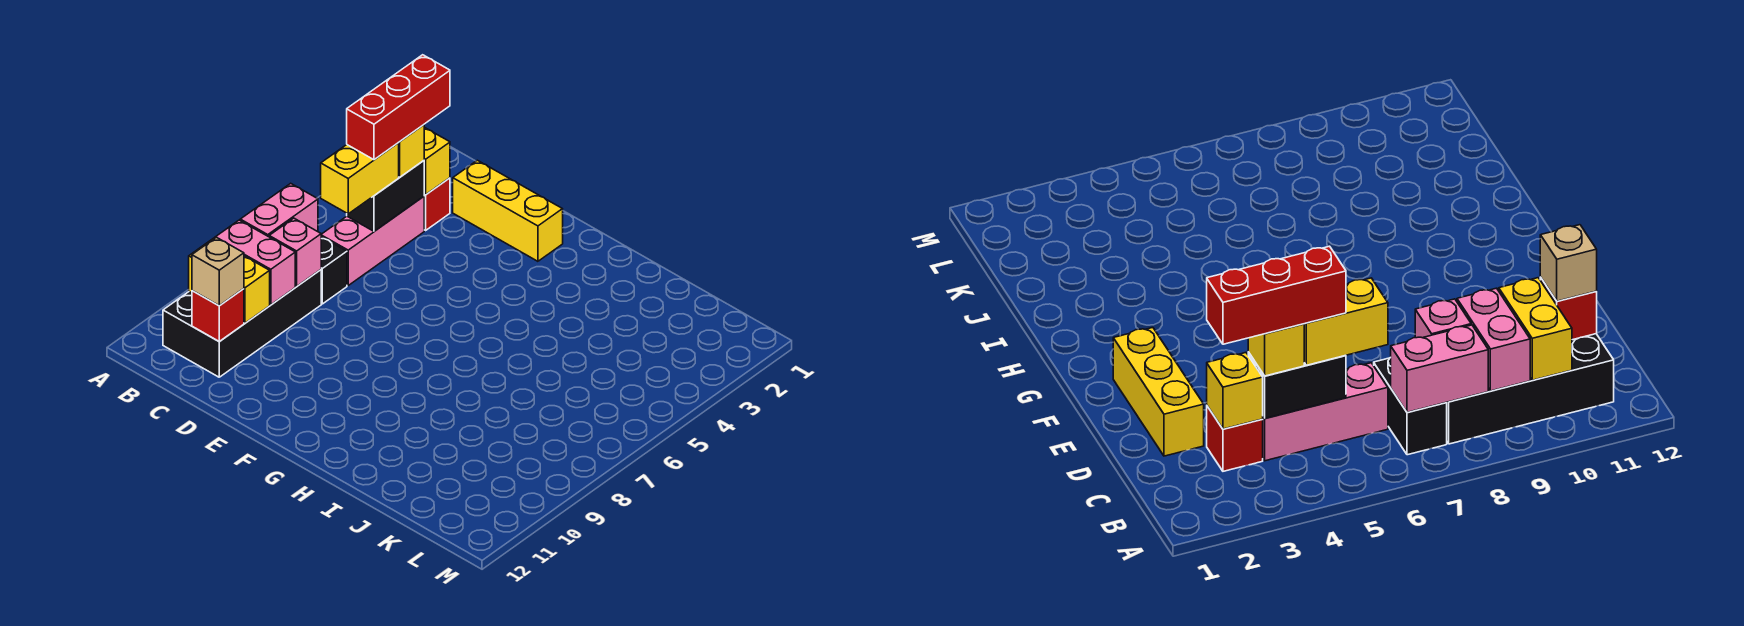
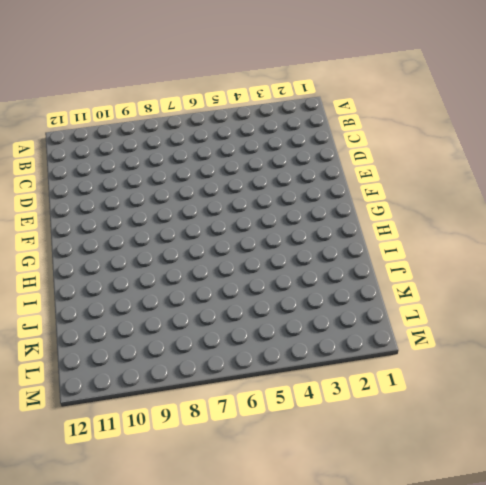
none -> black brick B7:C7 level 1
none -> black brick B8:C11 level 1
none -> red brick C3 level 1

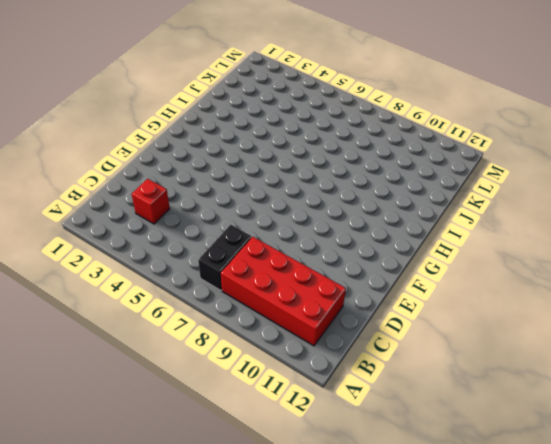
red brick B8:C11 level 1 -> black brick B8:C11 level 1
none -> pink brick C4:C6 level 1
none -> yellow brick D2:F2 level 1
none -> pink brick B7:B8 level 2

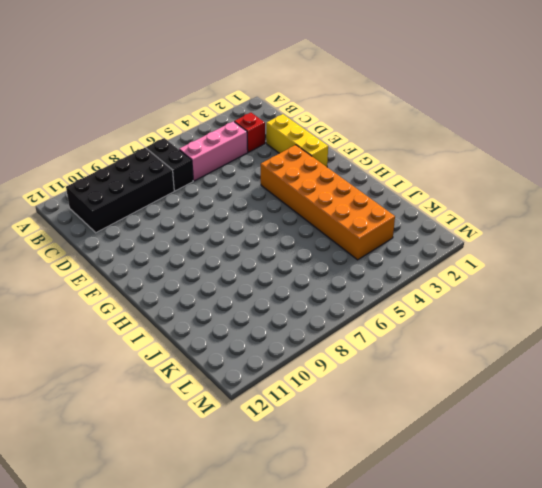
orange brick F3:K4 level 1 -> none
none -> pink brick B7:B8 level 2
none -> pink brick B9:C9 level 2
none -> yellow brick B10:C10 level 2

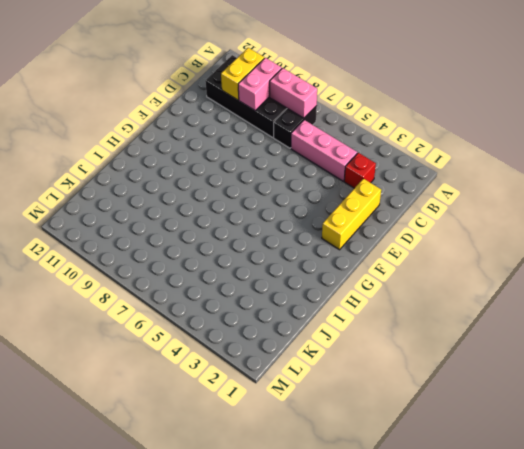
none -> yellow brick C3 level 2
none -> black brick C4:C5 level 2
none -> pink brick C8 level 2

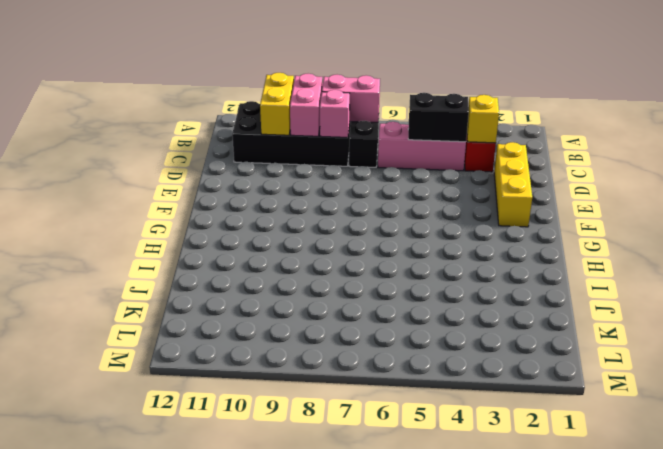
none -> red brick C11 level 2
none -> yellow brick C4 level 3
none -> yellow brick C5:C6 level 3

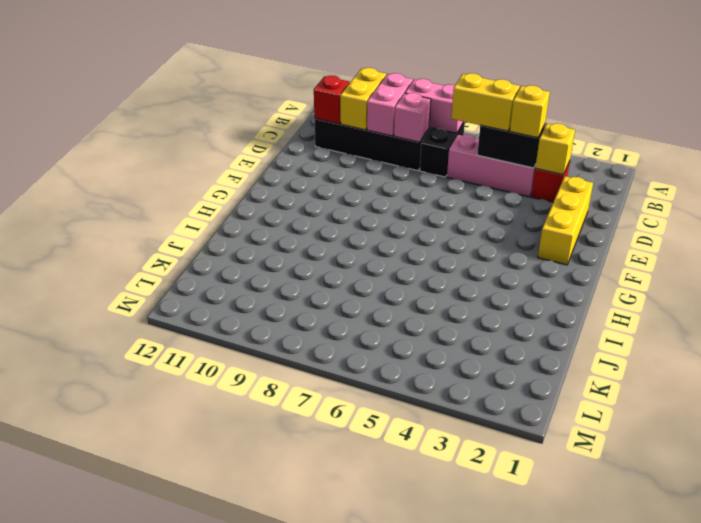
none -> tan brick C11 level 3
none -> red brick C3:C5 level 4

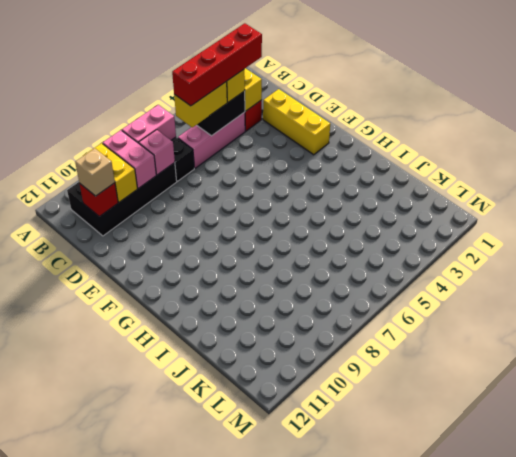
red brick C3:C6 level 4 -> red brick C3:C5 level 4

